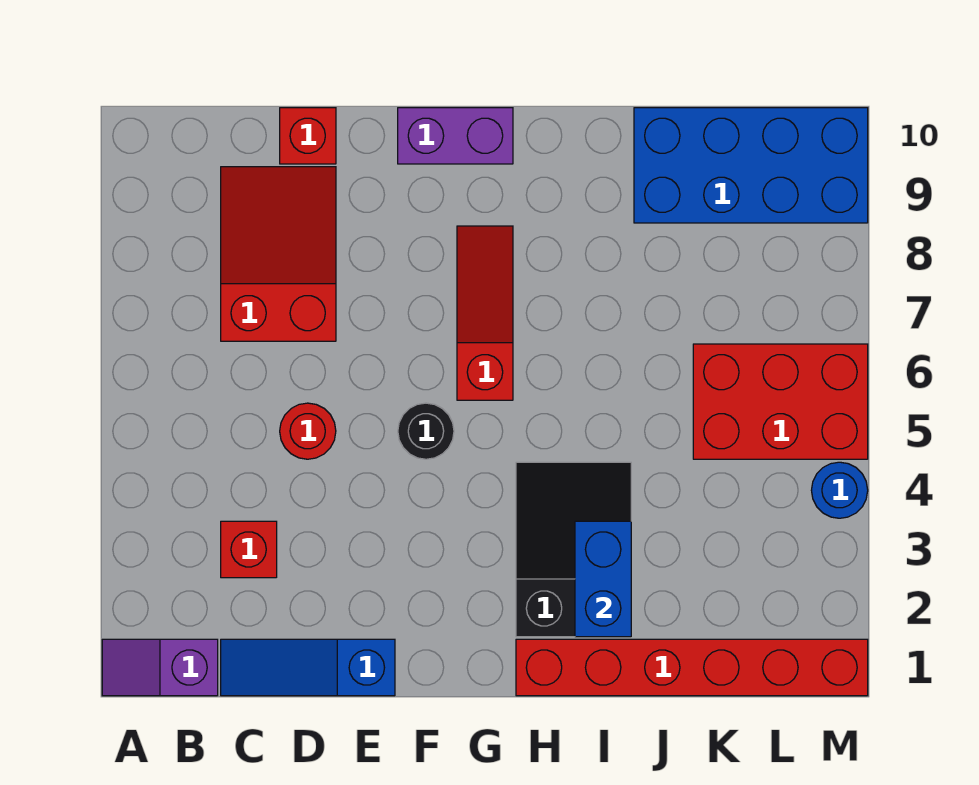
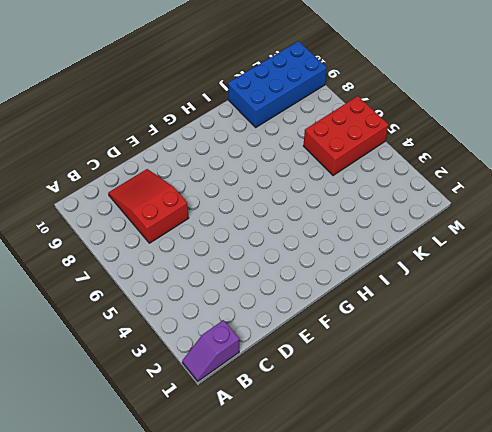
none -> blue slope C1:E1 level 1 top E
none -> red brick C3 level 1
none -> red round brick D5 level 1

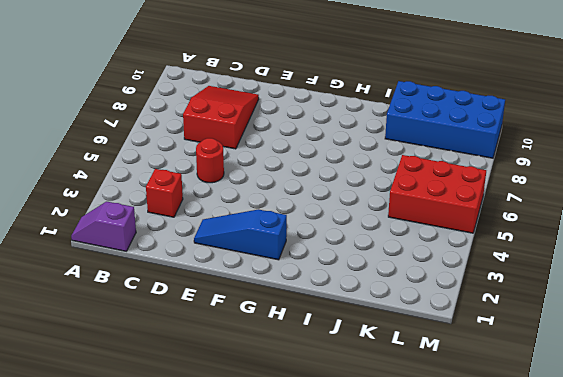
blue slope E2:G2 level 1 top G -> blue slope C1:E1 level 1 top E
none -> red brick D10 level 1
none -> black round brick F5 level 1
none -> purple brick F10:G10 level 1

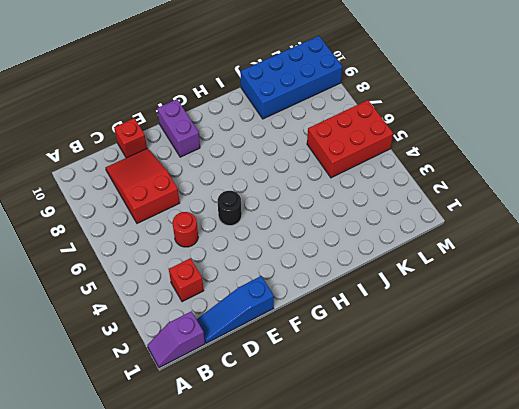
purple brick F9:F10 level 1 -> purple brick F10:G10 level 1
none -> red slope G6:G8 level 1 top 6
none -> red brick H1:M1 level 1
none -> black slope H2:I4 level 1 top 2

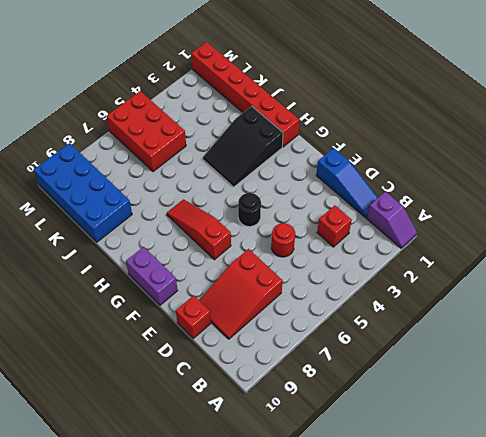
red slope F7:H7 level 1 top F -> red slope G6:G8 level 1 top 6
none -> blue round brick M4 level 1
none -> blue brick I2:I3 level 2

